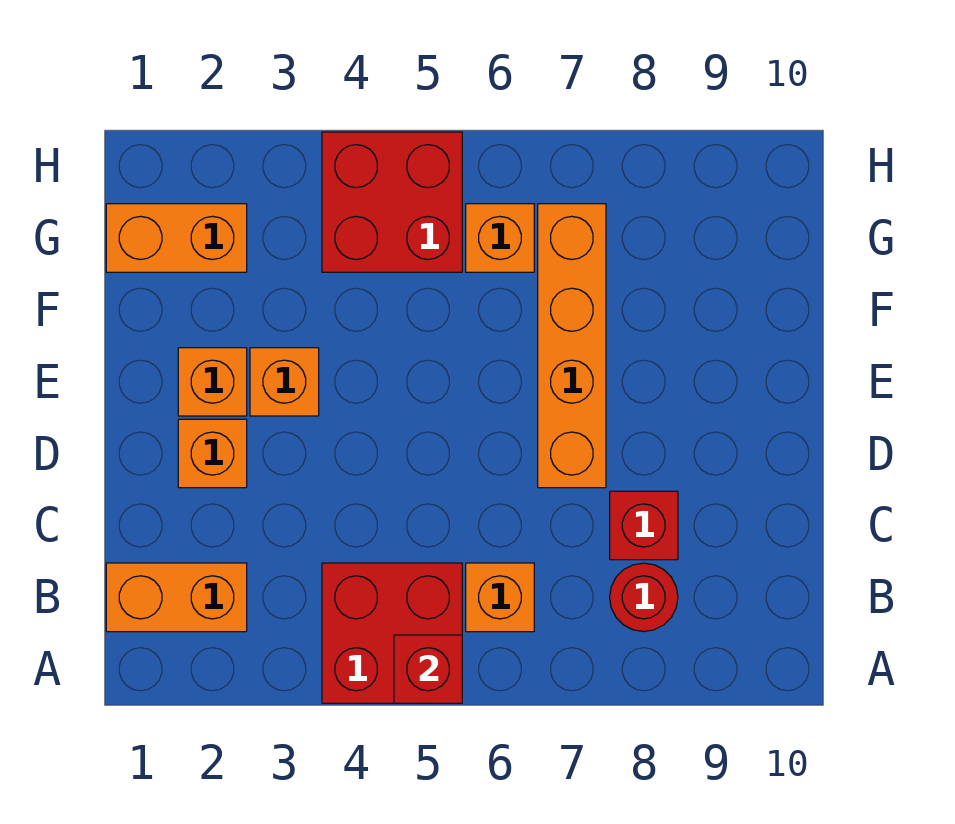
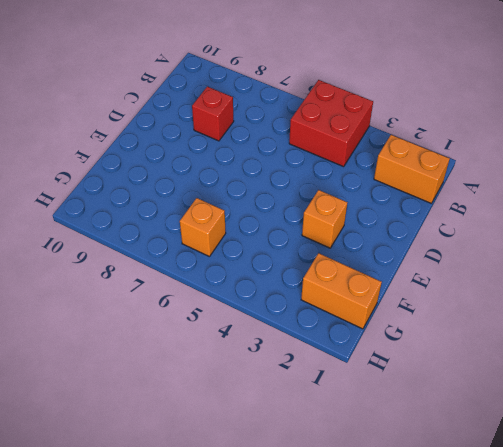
none -> orange brick B6 level 1
none -> red round brick B8 level 1
none -> orange brick D2 level 1

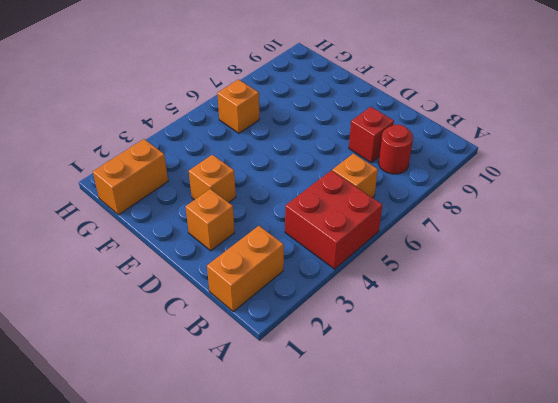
none -> orange brick D7:G7 level 1
none -> orange brick E2 level 1
none -> red brick G4:H5 level 1

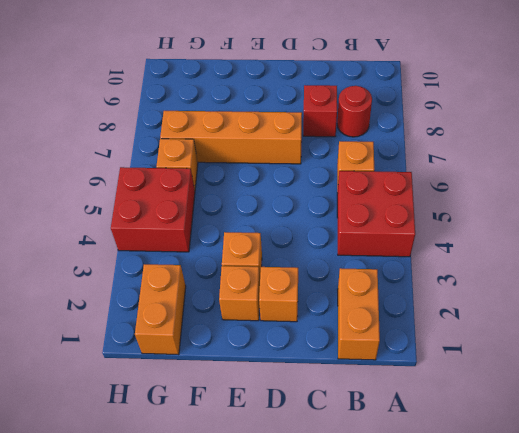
none -> red brick A5 level 2

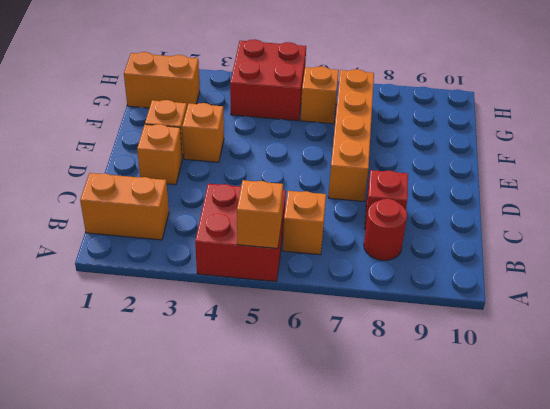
orange brick A5 level 2 -> red brick A5 level 2

